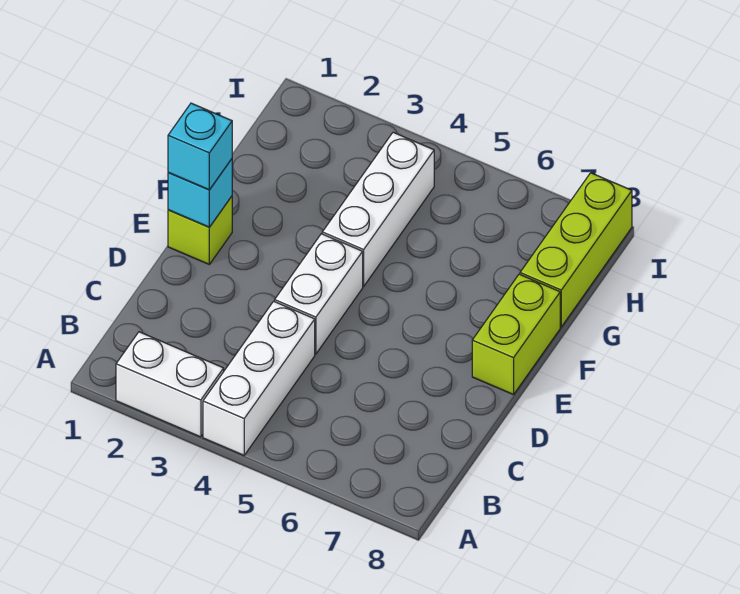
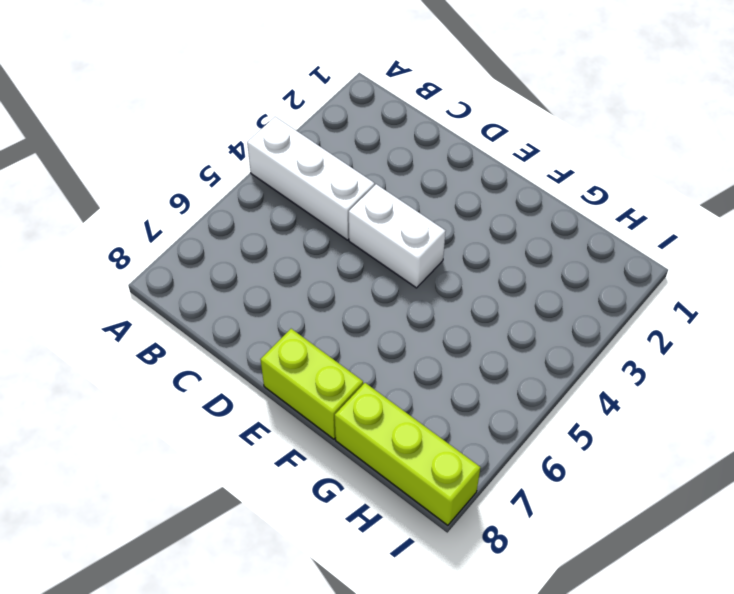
none -> white brick A2:A3 level 1
none -> lime brick E1 level 1

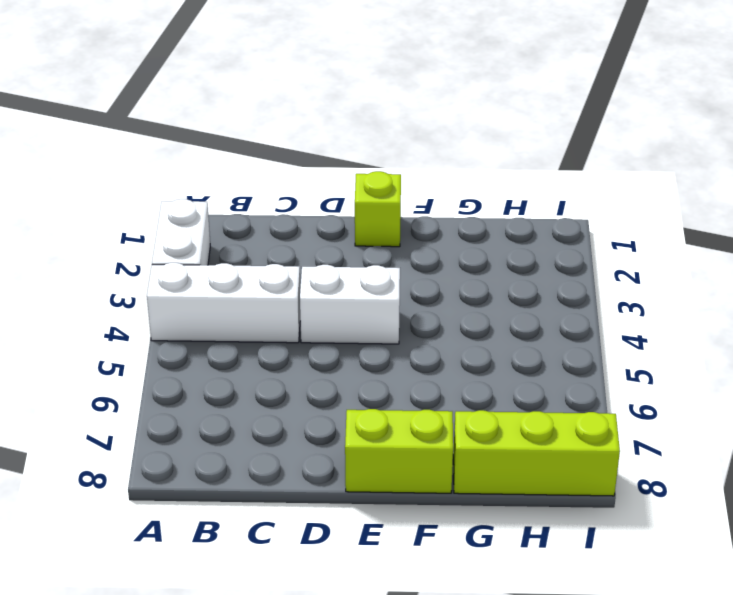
none -> white brick F4:H4 level 1
none -> cyan brick E1 level 2

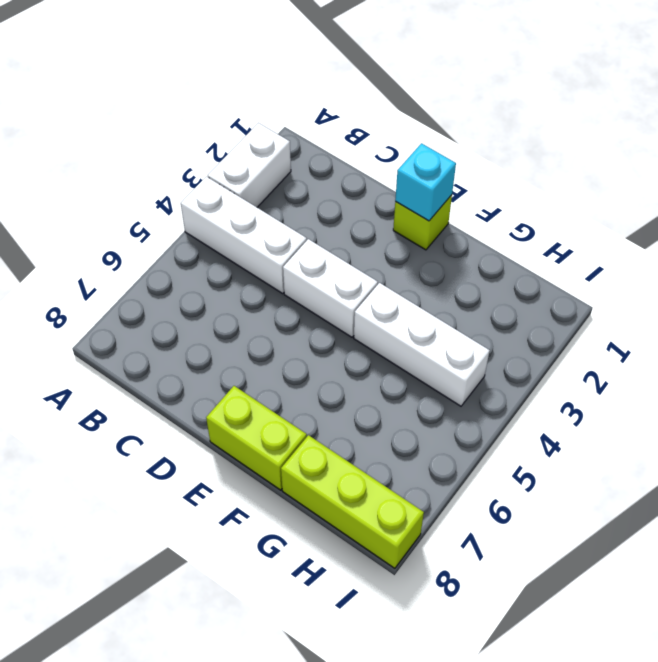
none -> cyan brick E1 level 3

